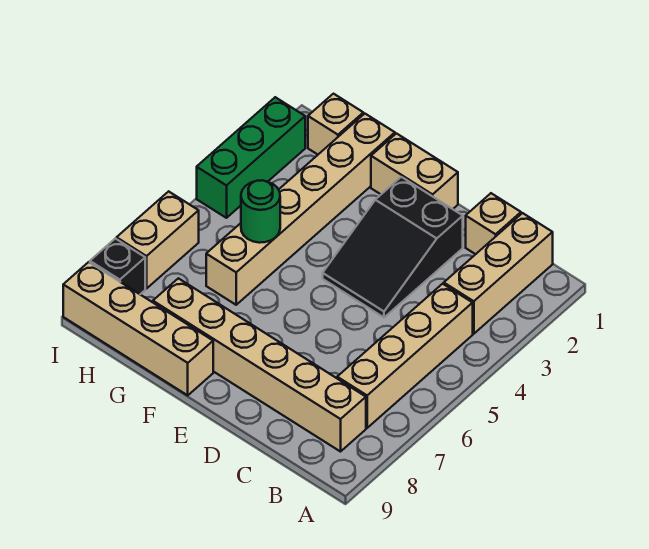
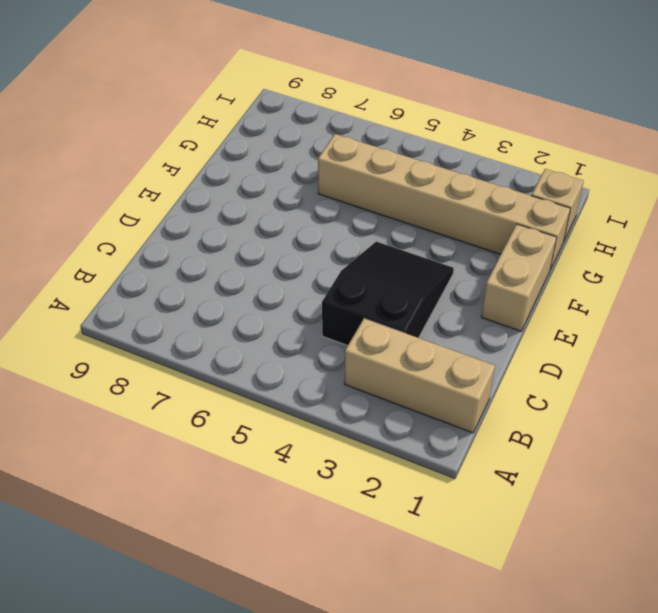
black slope C3:E4 level 1 top C -> black slope D2:E4 level 1 top 2
none -> tan brick B4:B7 level 1
none -> tan brick B8:G8 level 1
none -> tan brick C1 level 1

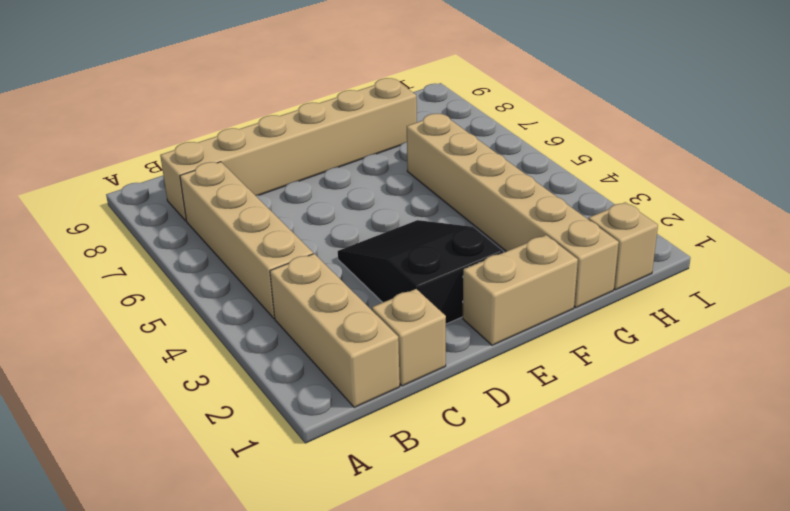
none -> tan brick F9:I9 level 1
none -> green brick I2:I4 level 1
none -> tan brick I6:I7 level 1

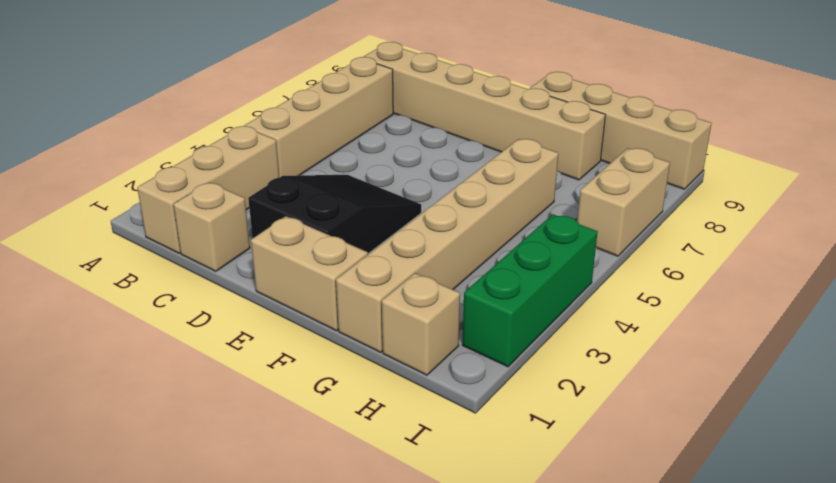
none -> black brick I8 level 1
none -> green round brick G5 level 2

